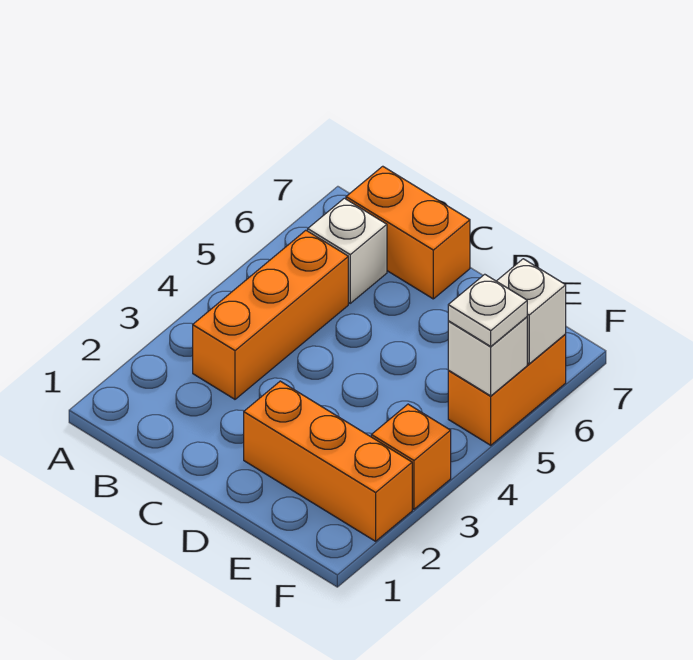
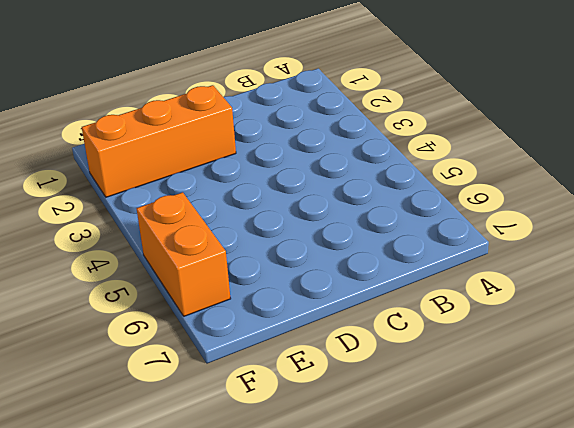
none -> orange brick B3:B5 level 1
none -> white brick B6 level 1

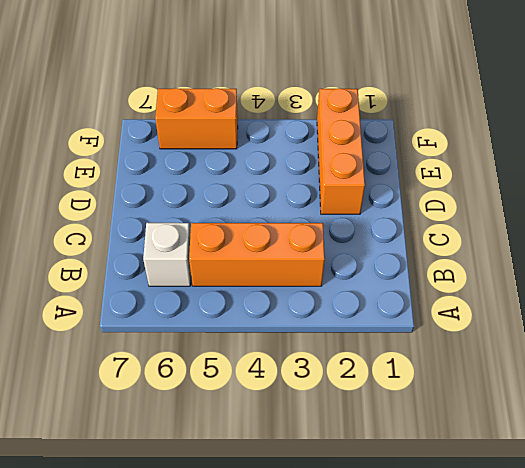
none -> orange brick B7:C7 level 1
none -> orange brick F3 level 1

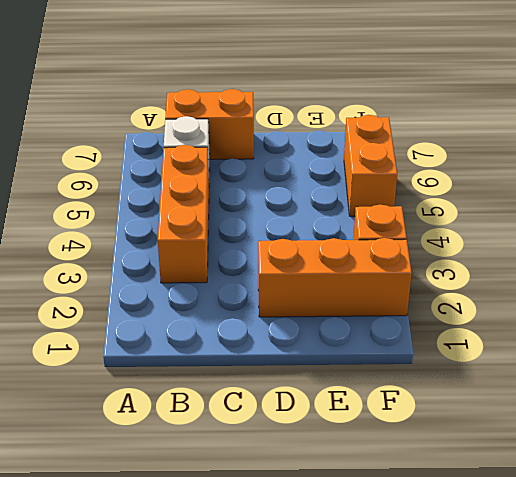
none -> white brick F5 level 2
none -> white brick F6 level 2

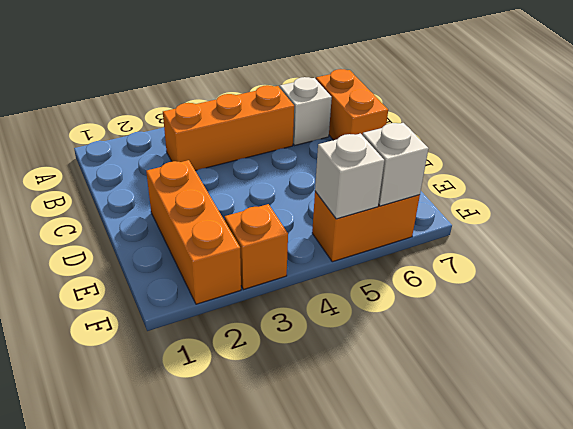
none -> white plate F5 level 3

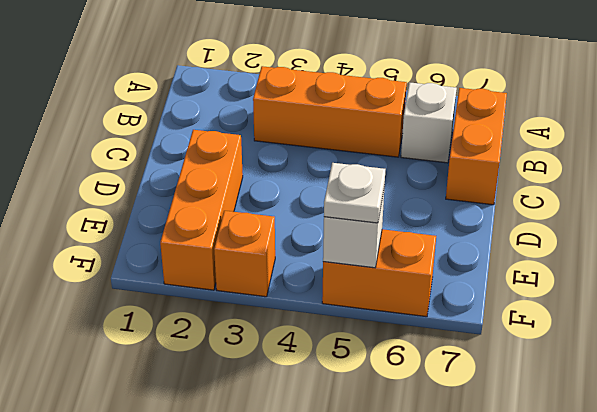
none -> white brick F6 level 2

